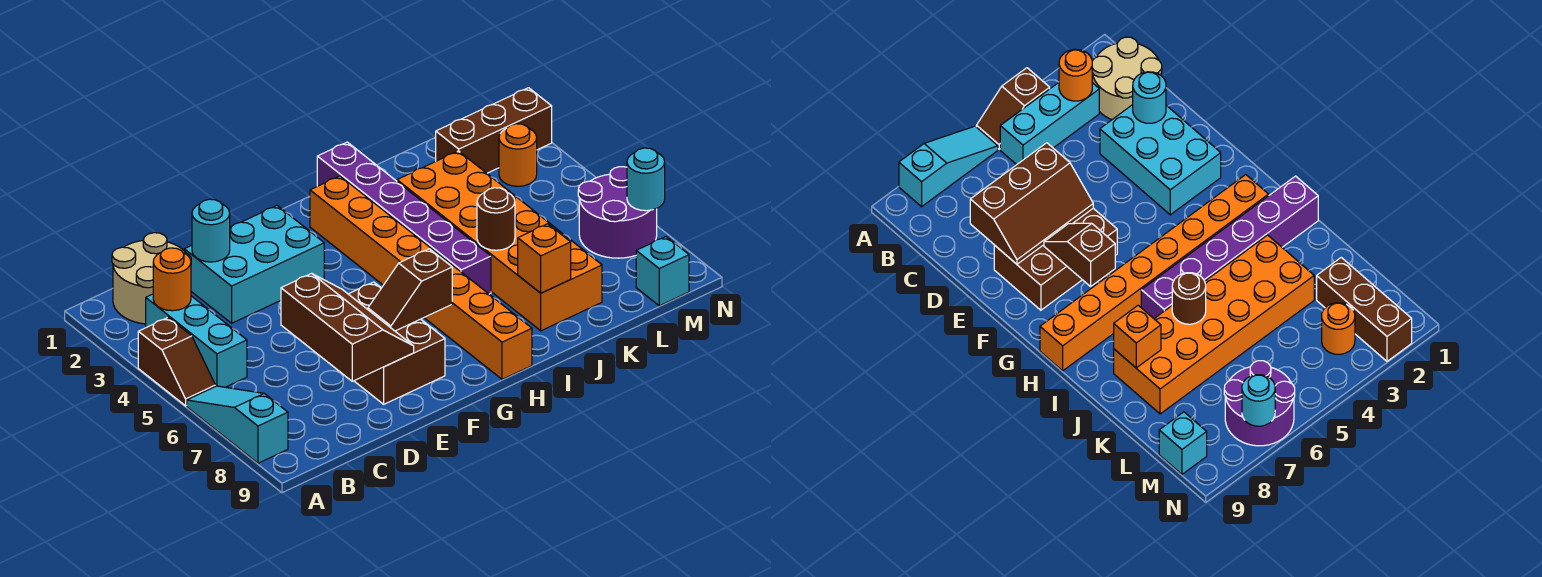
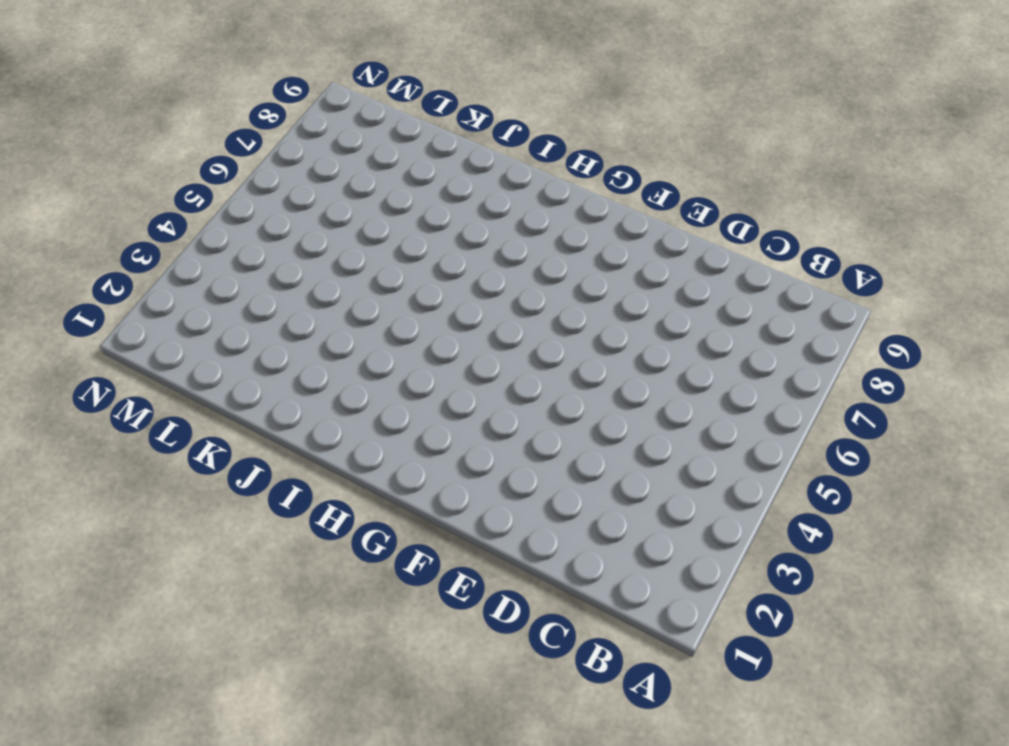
none -> brown slope A4:A5 level 1 top 4
none -> cyan slope A6:A8 level 1 top 8
none -> tan round brick B1:C2 level 1

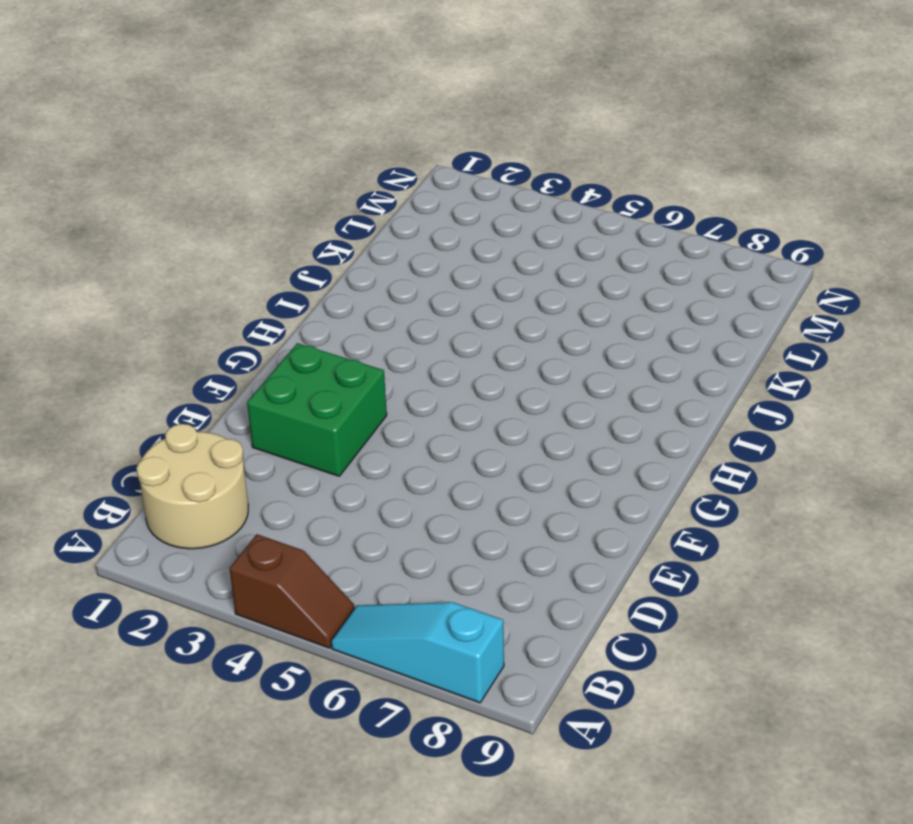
green brick E2:F3 level 1 -> cyan brick D2:F3 level 1
none -> cyan brick B3:B5 level 1
none -> brown brick E6:F8 level 1
none -> orange brick H2:H9 level 1

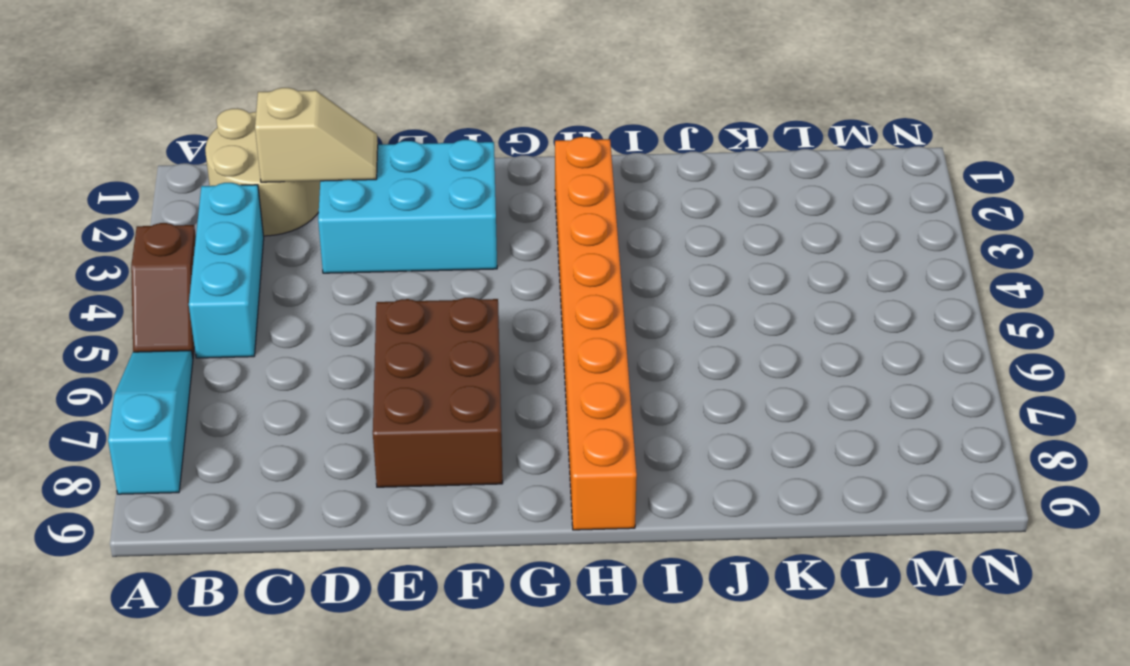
tan slope C2:D2 level 2 top C -> cyan round brick D2 level 2
none -> purple brick I1:I6 level 1
none -> orange brick J3:K8 level 1
none -> brown brick L2:N2 level 1

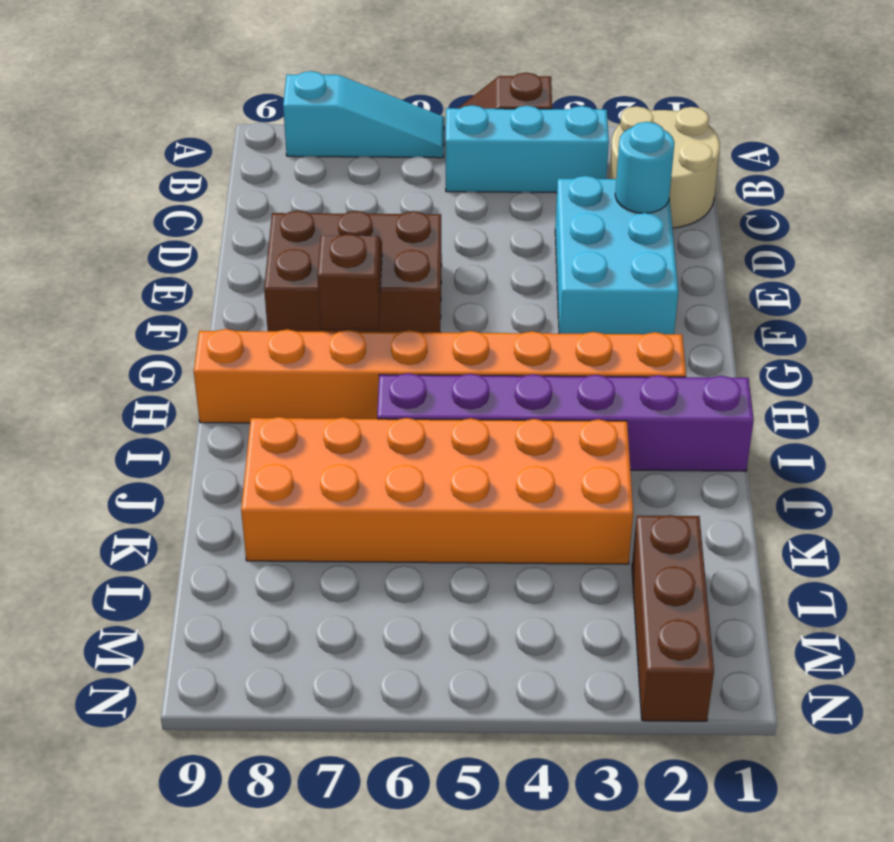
none -> orange round brick M3 level 1
none -> purple round brick M6:N7 level 1
none -> cyan brick M9 level 1

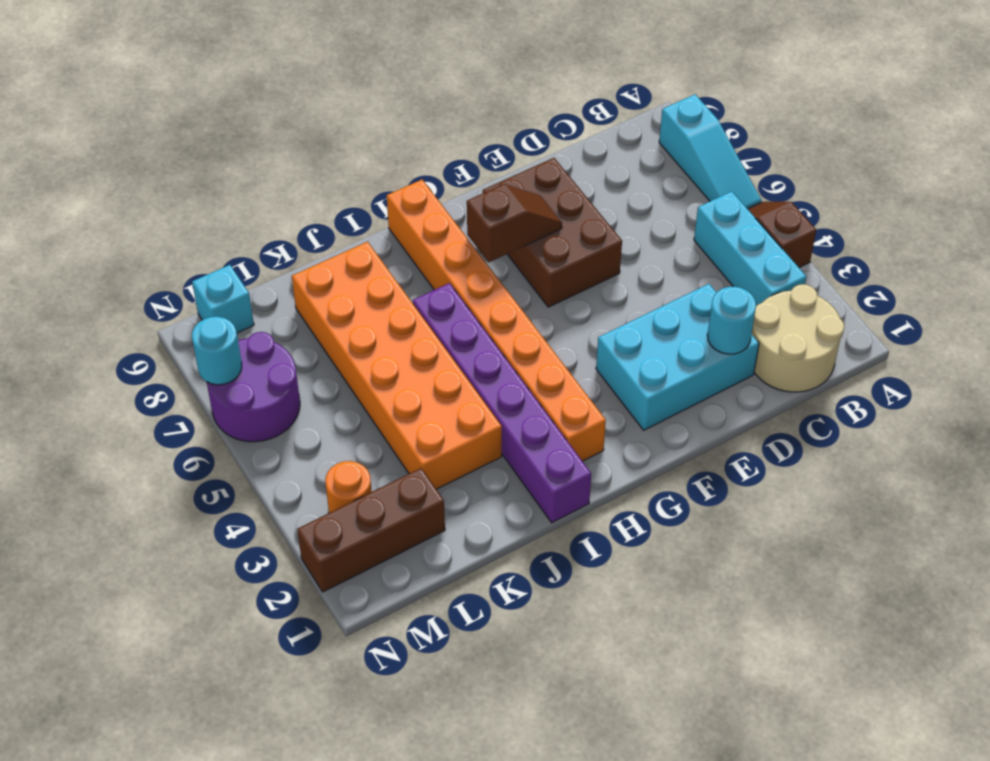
none -> orange round brick B3 level 2
none -> brown slope D6:E8 level 2 top D
none -> brown round brick J6 level 2

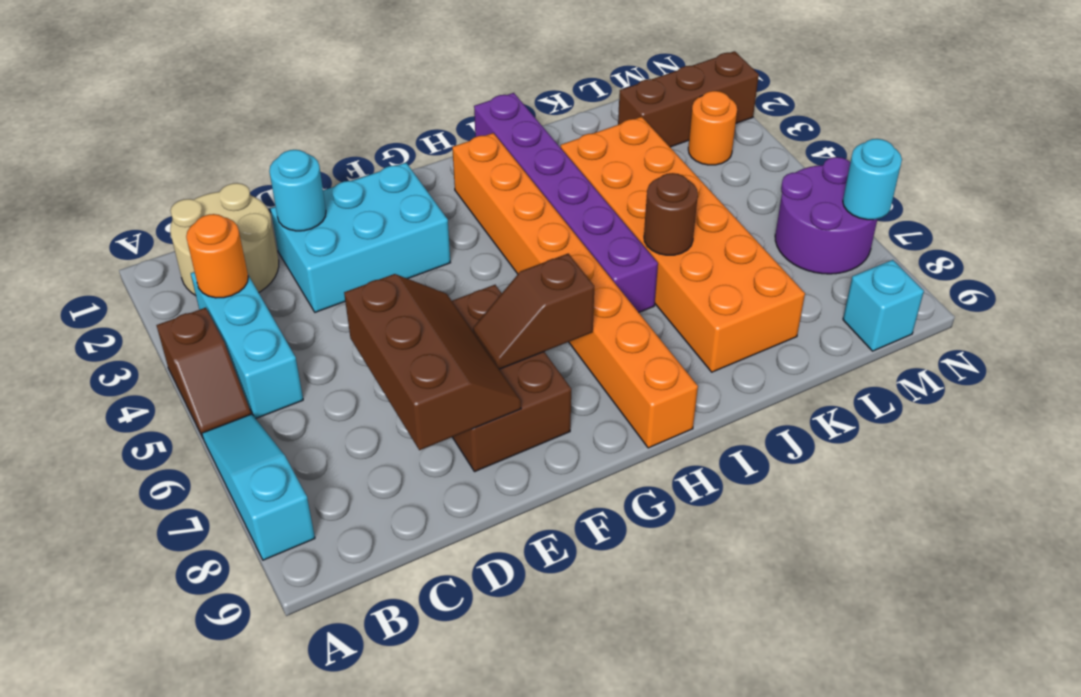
none -> orange brick J8 level 2

